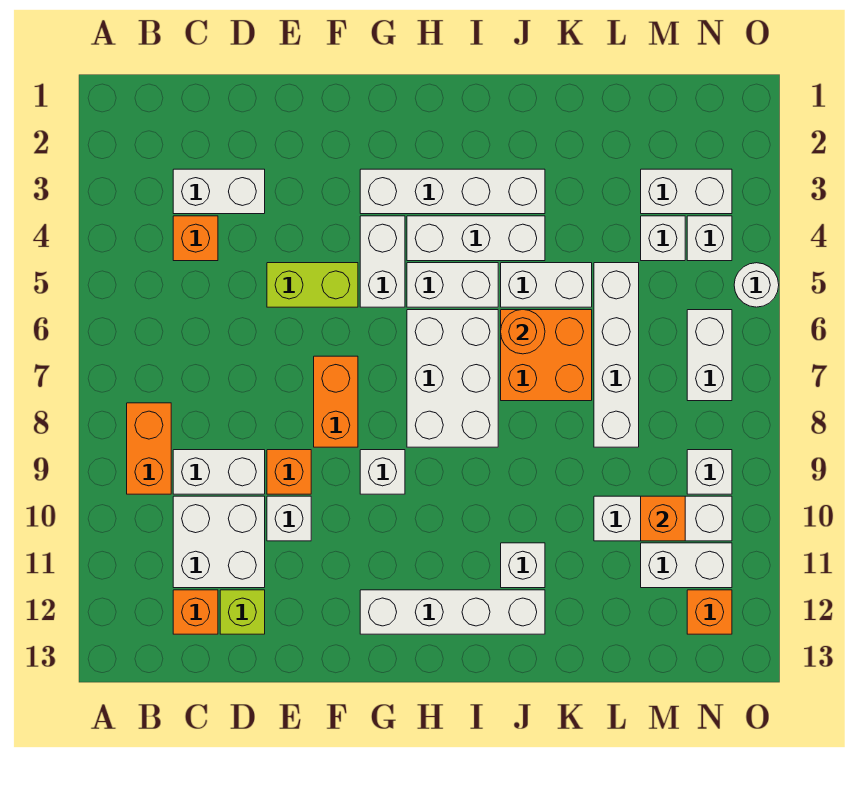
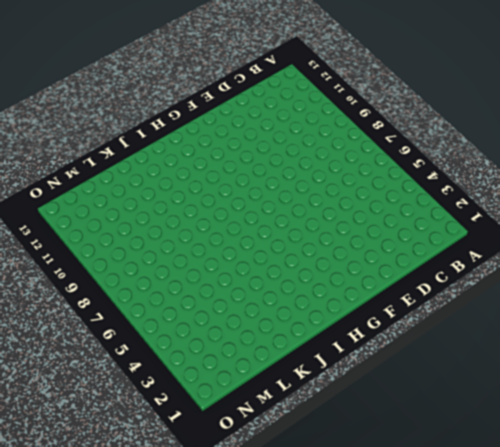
none -> orange brick B8:B9 level 1
none -> white brick C3:D3 level 1
none -> orange brick C4 level 1
none -> white brick C9:D9 level 1

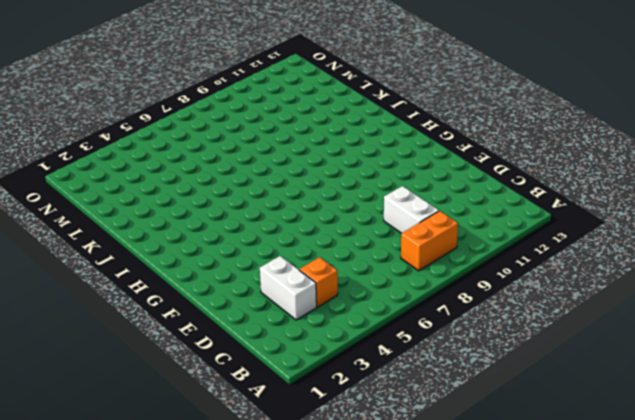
none -> white brick C10:D11 level 1
none -> orange brick C12 level 1
none -> lime brick D12 level 1
none -> lime brick E5:F5 level 1

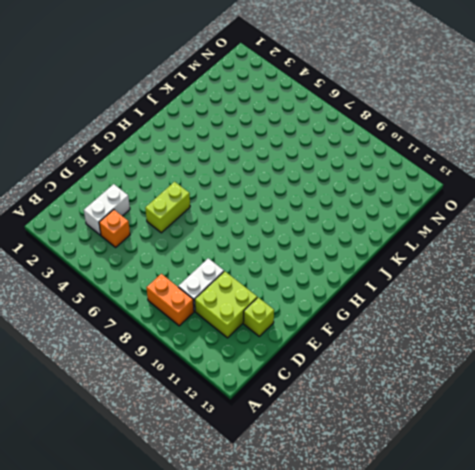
lime brick C10:D11 level 1 -> white brick C10:D11 level 1
none -> orange brick C12 level 1
none -> orange brick E9 level 1
none -> white brick E10 level 1
none -> orange brick F7:F8 level 1

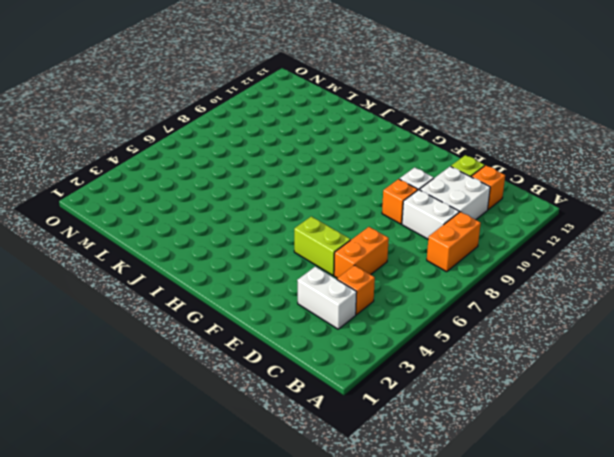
orange brick D5:D6 level 1 -> orange brick F7:F8 level 1
none -> white brick G3:J3 level 1
none -> white brick G4:G5 level 1
none -> white brick G9 level 1
none -> white brick G12:J12 level 1

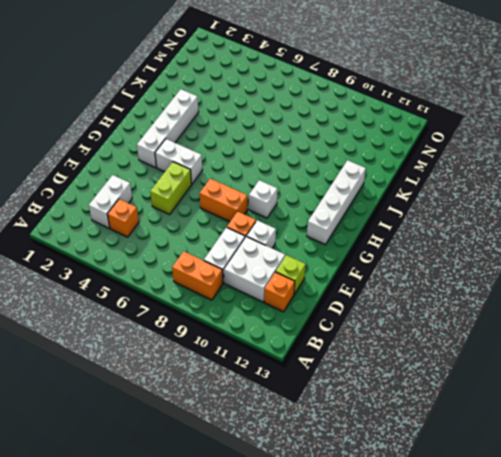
none -> white brick H4:J4 level 1
none -> white brick H5:I5 level 1
none -> white brick H6:I8 level 1
none -> white brick J5:K5 level 1

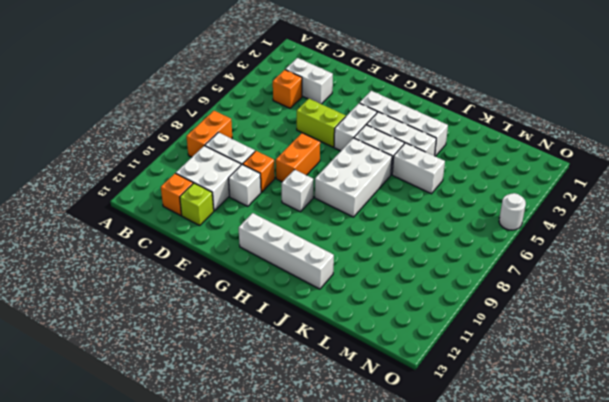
none -> orange brick J6:K7 level 1
none -> white brick J11 level 1
none -> white brick L5:L8 level 1
none -> white brick L10:N10 level 1

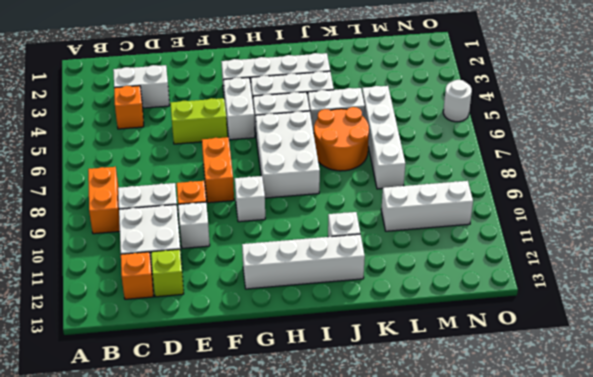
orange round brick J6:K7 level 1 -> orange brick J6:K7 level 1
none -> white brick M3:N3 level 1
none -> white brick M4 level 1
none -> white brick M11:N11 level 1
none -> white brick N4 level 1

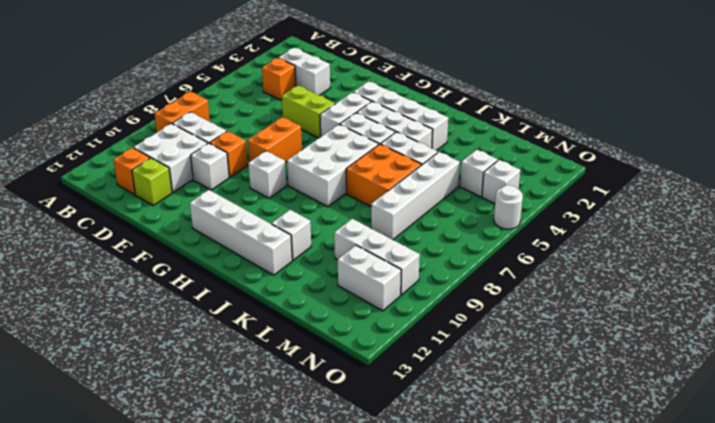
none -> white brick M3:N3 level 1
none -> white brick N6:N7 level 1
none -> white brick N9 level 1
none -> orange brick N12 level 1

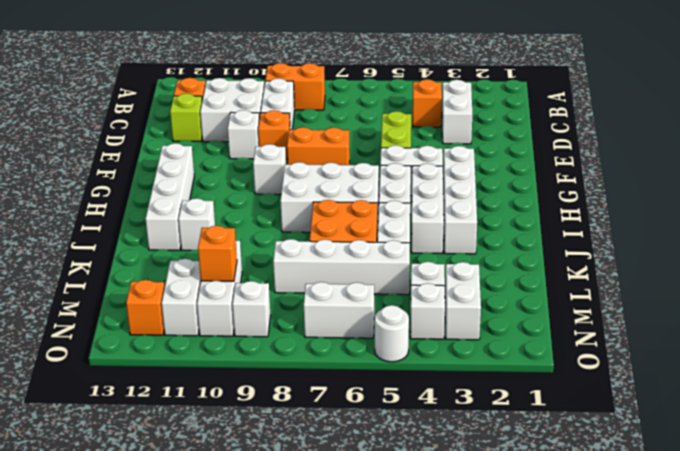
none -> orange round brick J6 level 2

